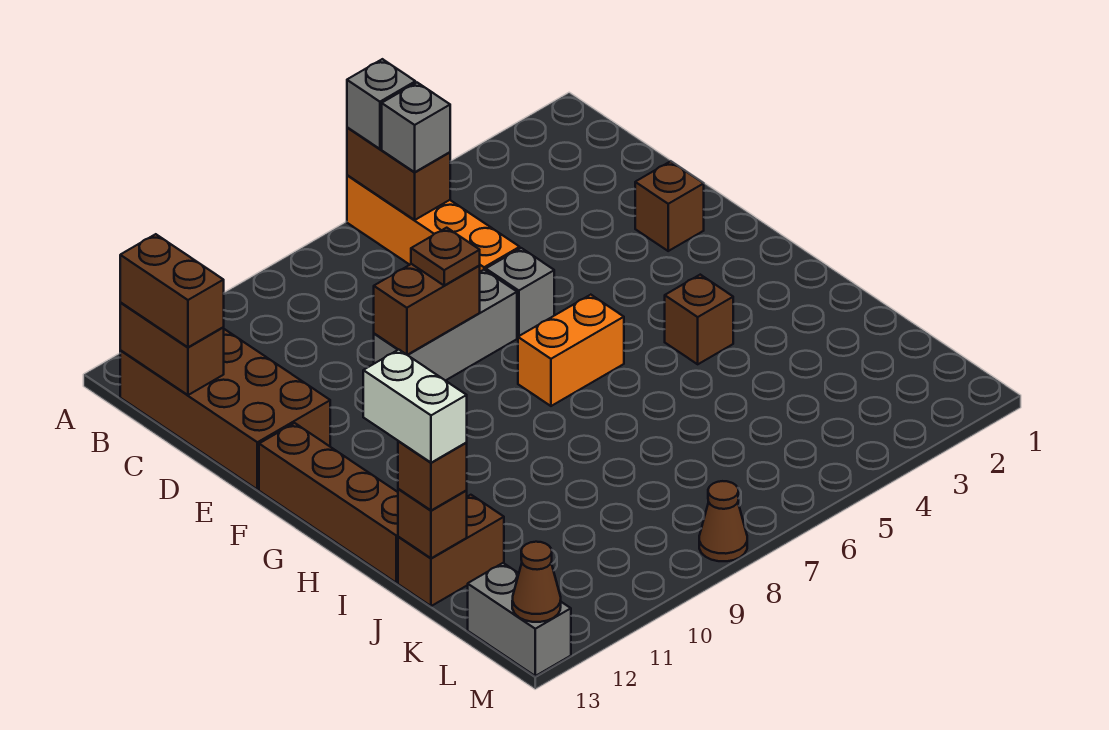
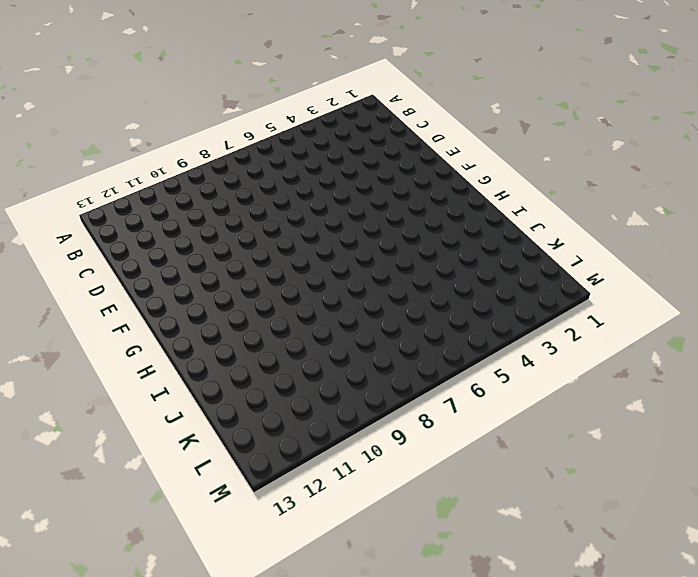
none -> orange brick A6:D6 level 1
none -> brown brick B12:E13 level 1
none -> brown brick E2 level 1

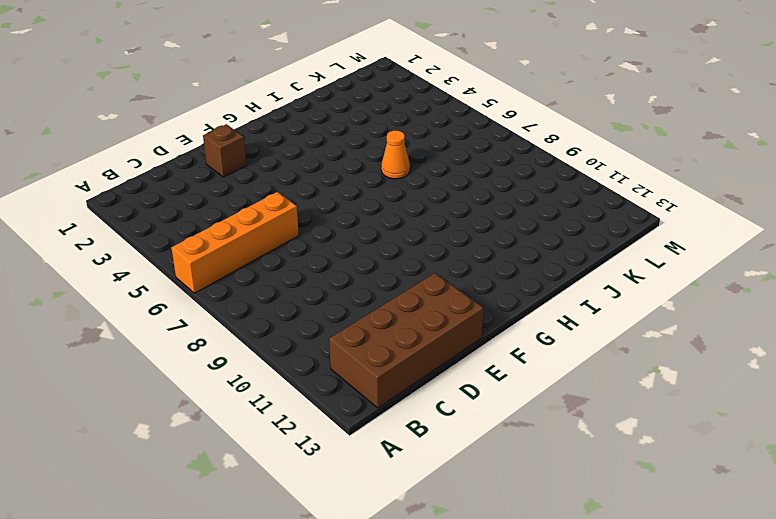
orange cone I6 level 1 -> none
none -> grey brick E6 level 1
none -> grey brick E7:E9 level 1
none -> brown brick F13:I13 level 1

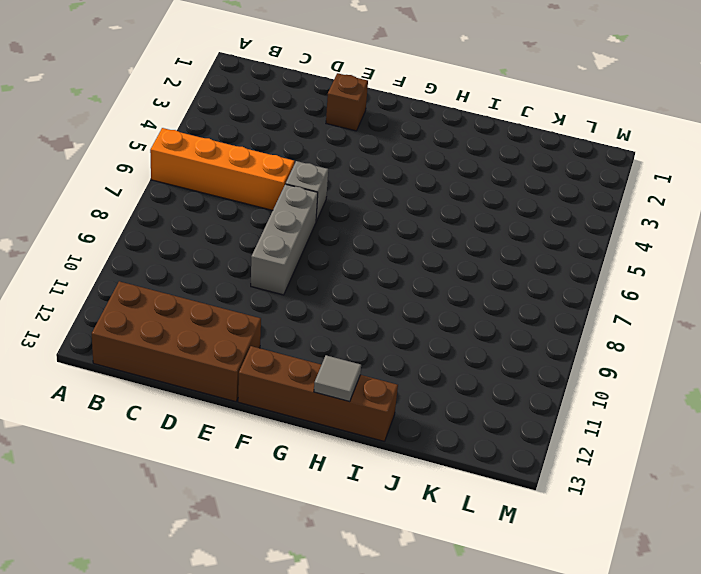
grey tile H13 level 2 -> none
none -> orange brick G6:G7 level 1
none -> brown brick H4 level 1
none -> brown brick J12:J13 level 1

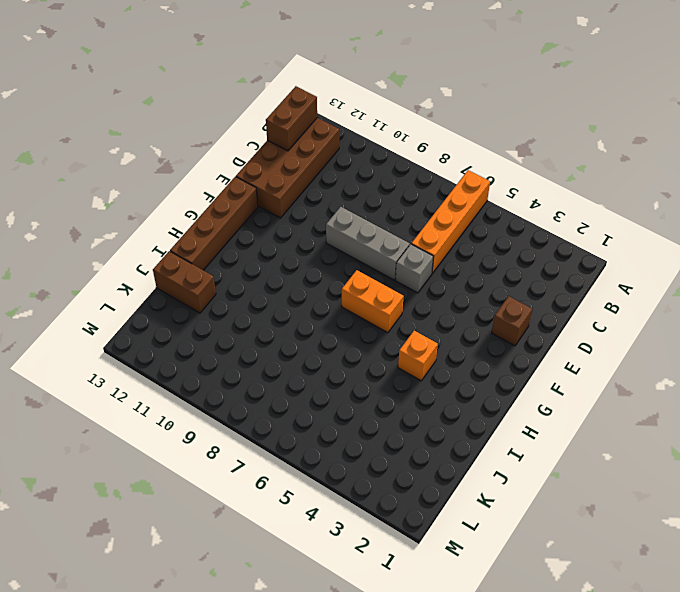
orange brick H4 level 1 -> brown brick H4 level 1
none -> grey brick L13:M13 level 1
none -> brown cone M8 level 1
none -> brown brick A6:B6 level 2

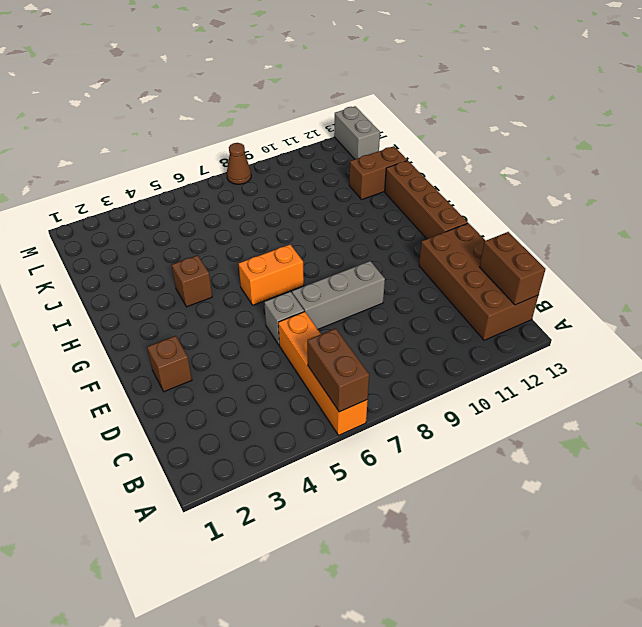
none -> brown brick E8:E9 level 2
none -> brown brick J13 level 2
none -> brown cone M13 level 2

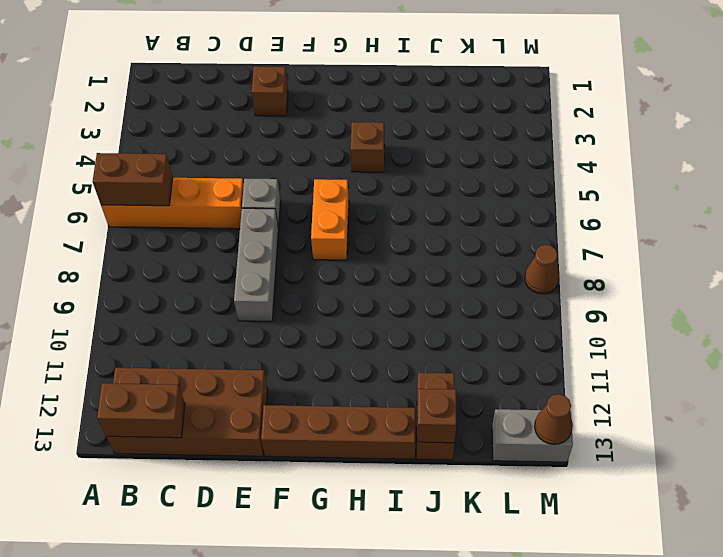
none -> brown brick E8:E9 level 2
none -> grey brick A6 level 3
none -> grey brick B6 level 3

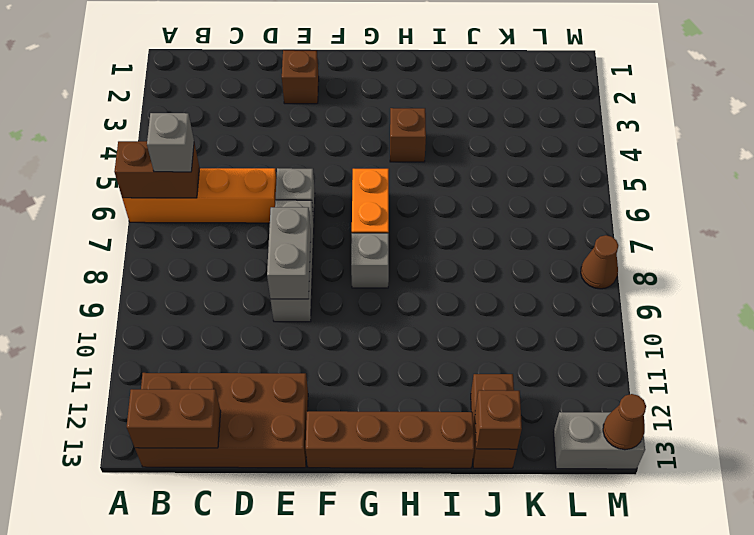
grey brick E8:E9 level 2 -> brown brick E8:E9 level 2
grey brick G8 level 1 -> grey brick A6 level 3
none -> brown brick B13:C13 level 3
none -> brown plate E8 level 3
none -> brown brick J13 level 3

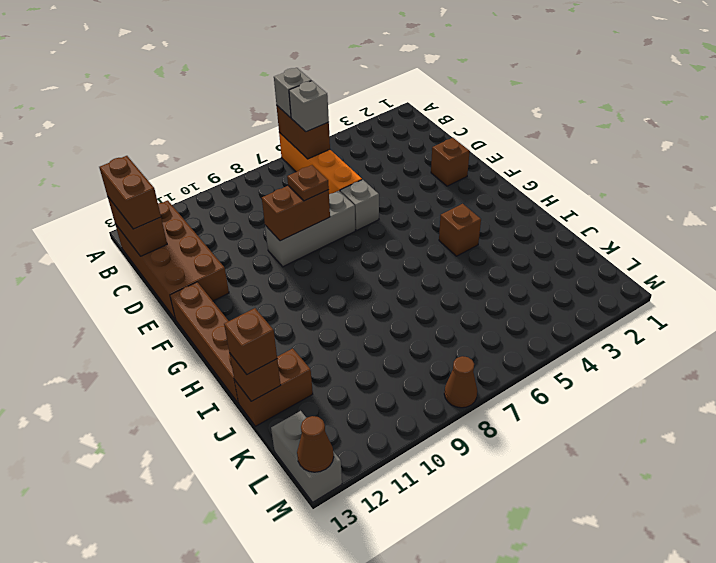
none -> orange brick G6:G7 level 1
none -> white brick I13:J13 level 4

